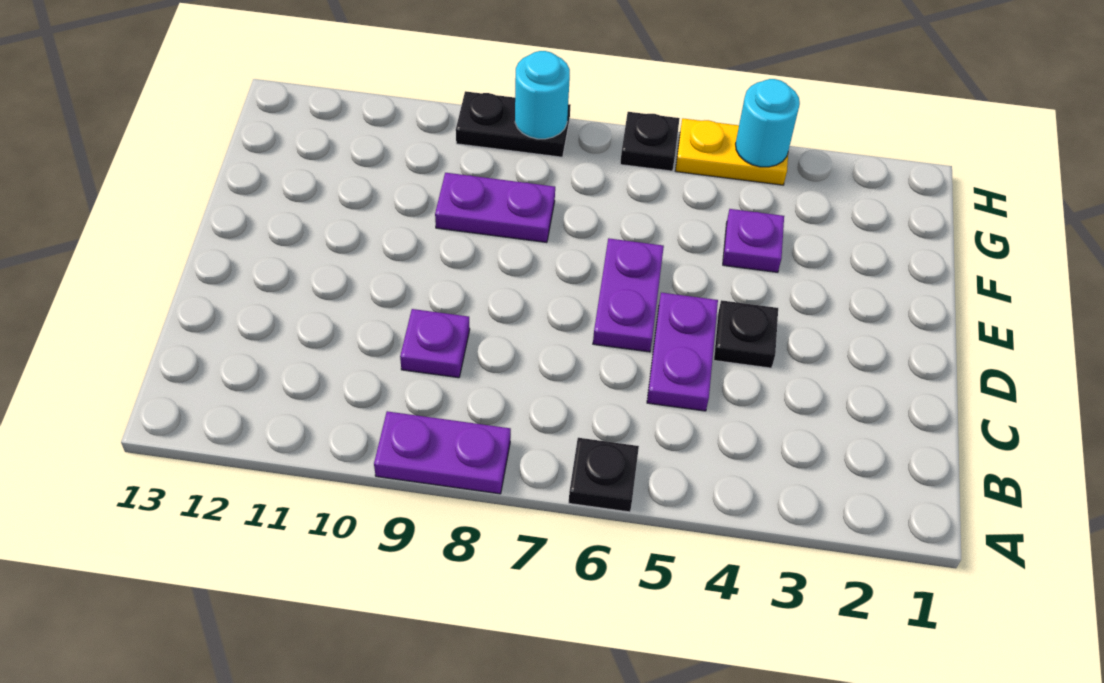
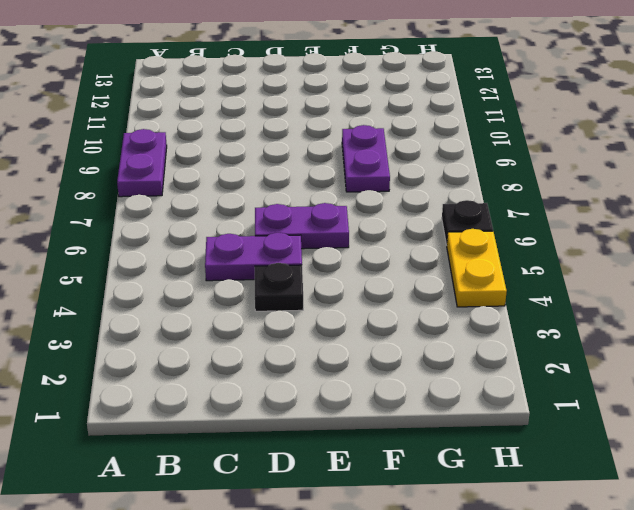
none -> black plate A6 level 1
none -> purple plate C9 level 1
none -> purple plate F4 level 1

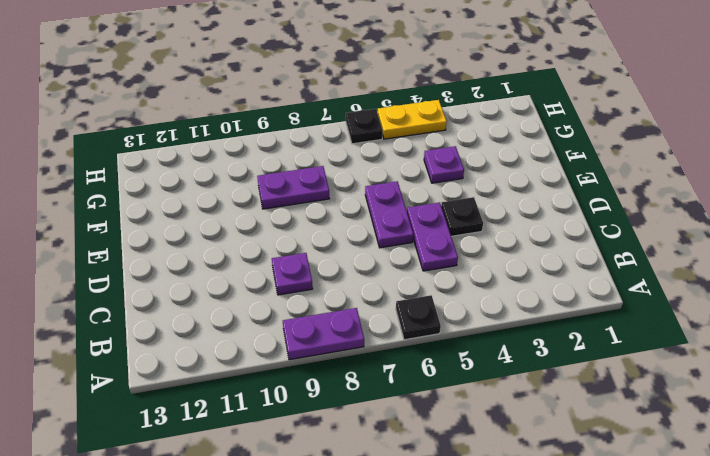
none -> black plate H8:H9 level 1
none -> cyan round brick H4 level 2
none -> cyan round brick H8 level 2

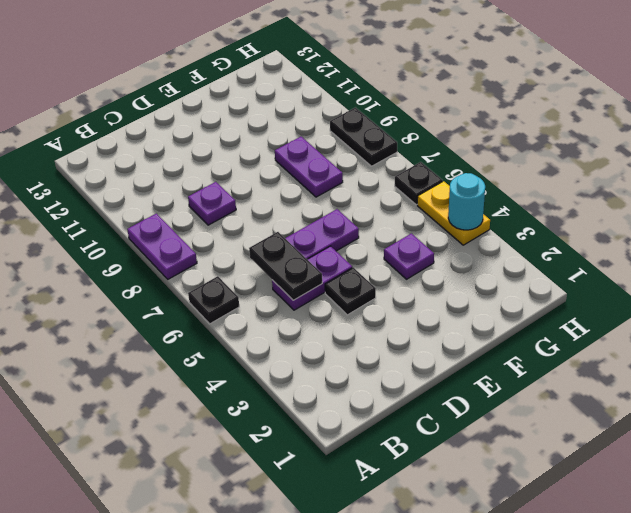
black plate C5:C6 level 2 -> none
none -> cyan round brick H8 level 2

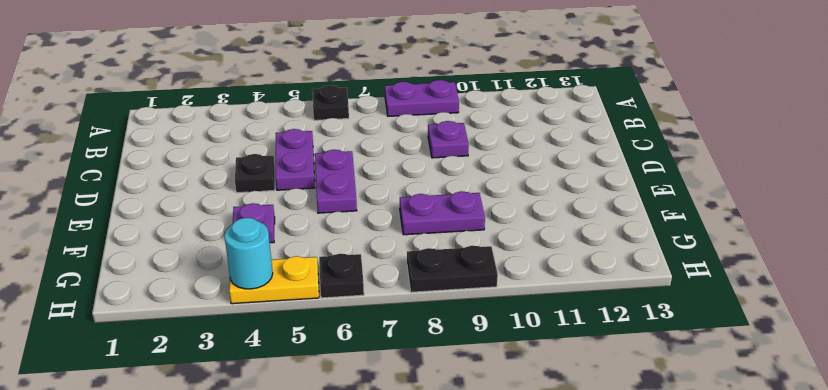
none -> cyan round brick H8 level 2

